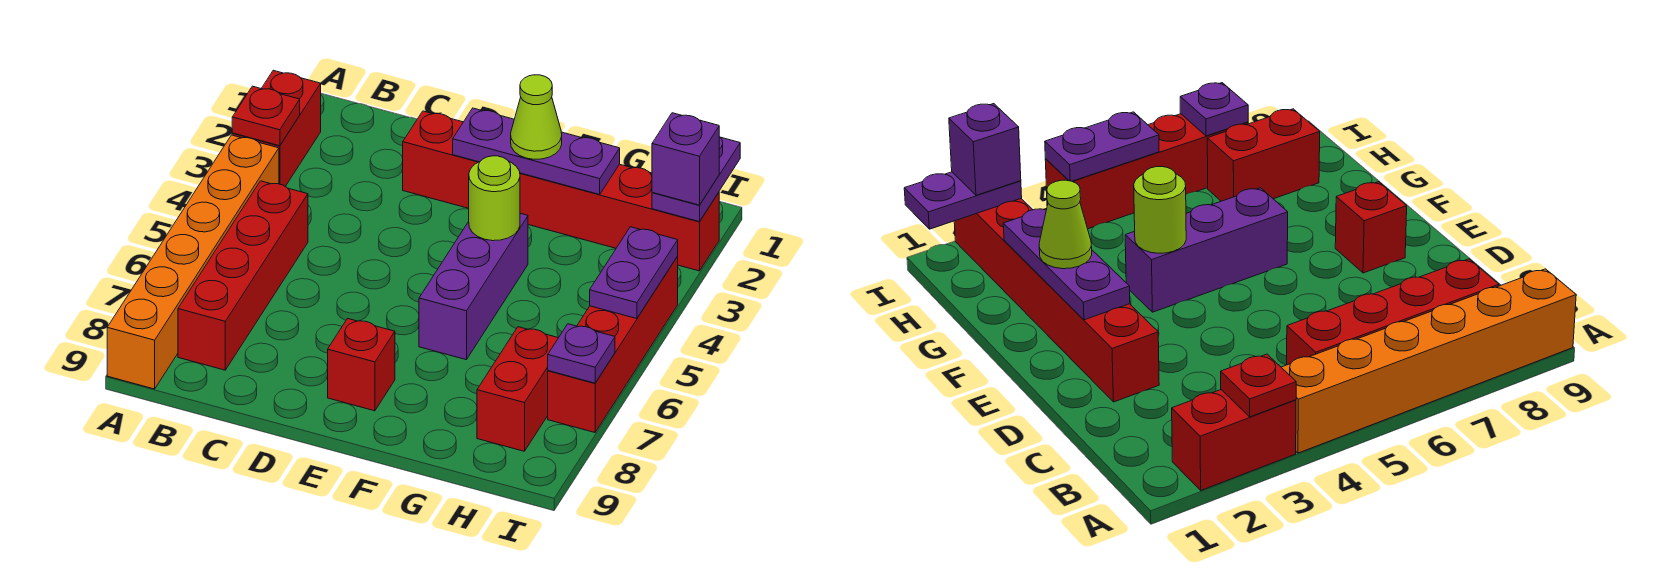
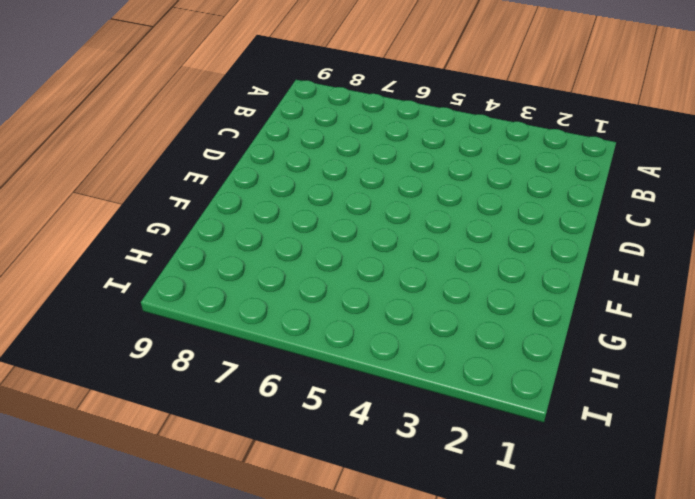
none -> red brick A2:A3 level 1
none -> orange brick A4:A9 level 1
none -> red brick B5:B8 level 1

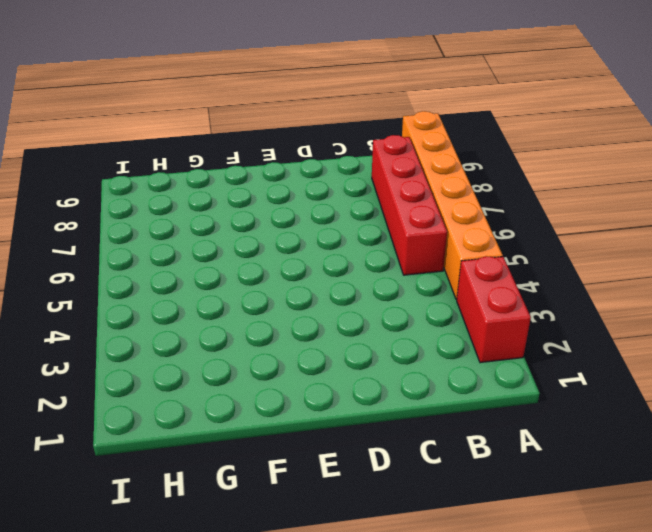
none -> red brick D2:I2 level 1
none -> red brick E8 level 1
none -> purple brick F4:F6 level 1

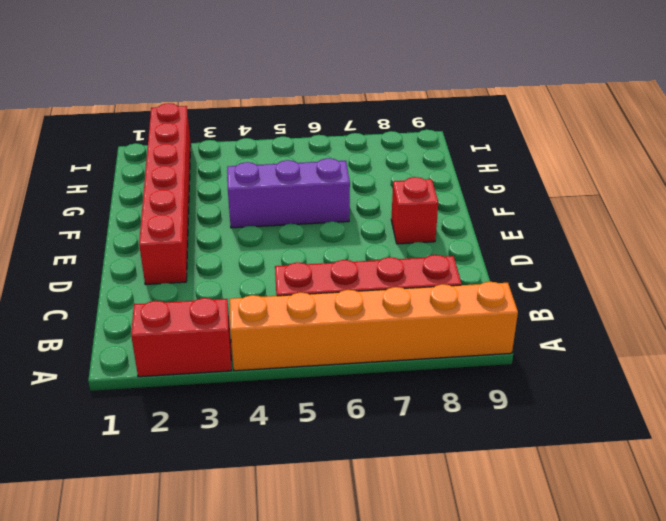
none -> red brick H7:H8 level 1
none -> red brick I4:I7 level 1
none -> red plate A3 level 2

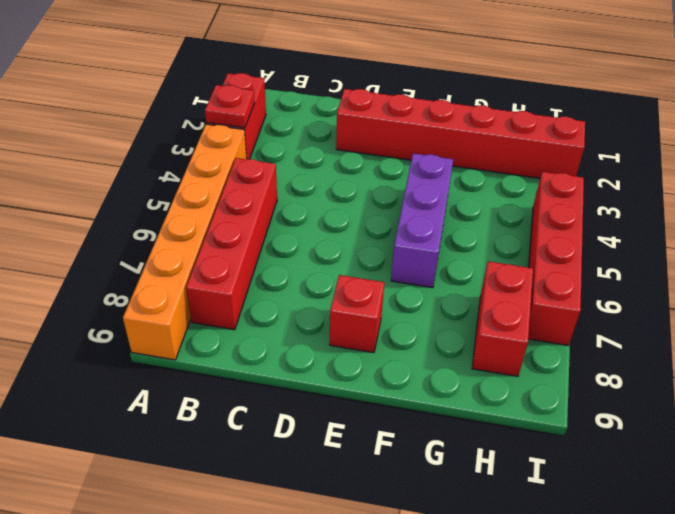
none -> purple plate E2:G2 level 2
none -> lime round brick F4 level 2
none -> purple plate I1:I2 level 2

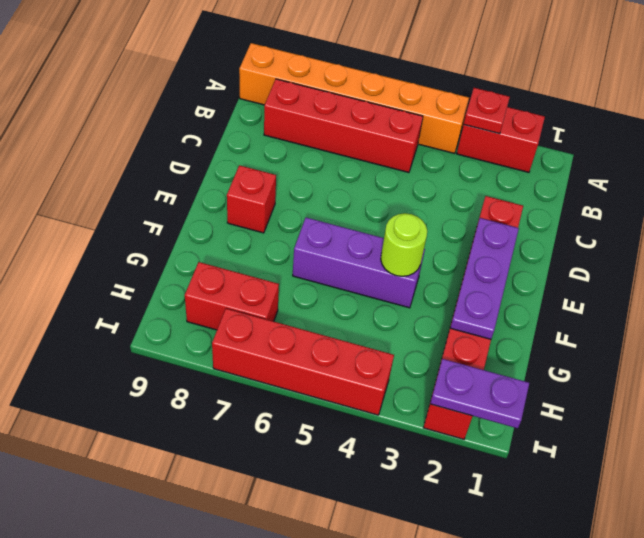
none -> purple plate I4:I5 level 2
none -> purple plate I7 level 2
none -> lime cone F2 level 3

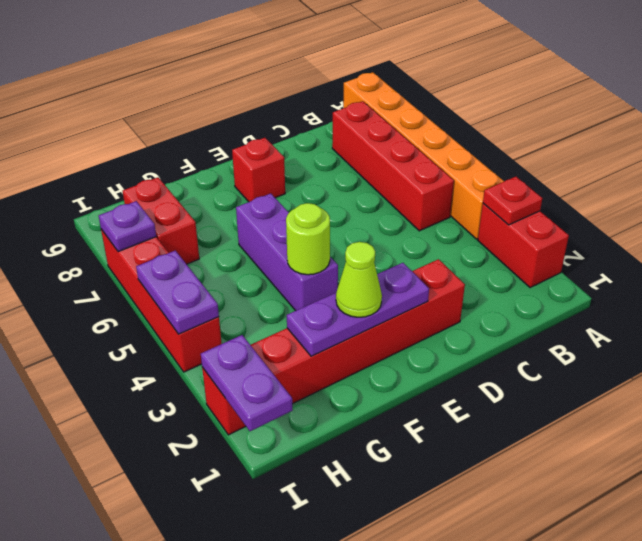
none -> purple brick I2 level 3

